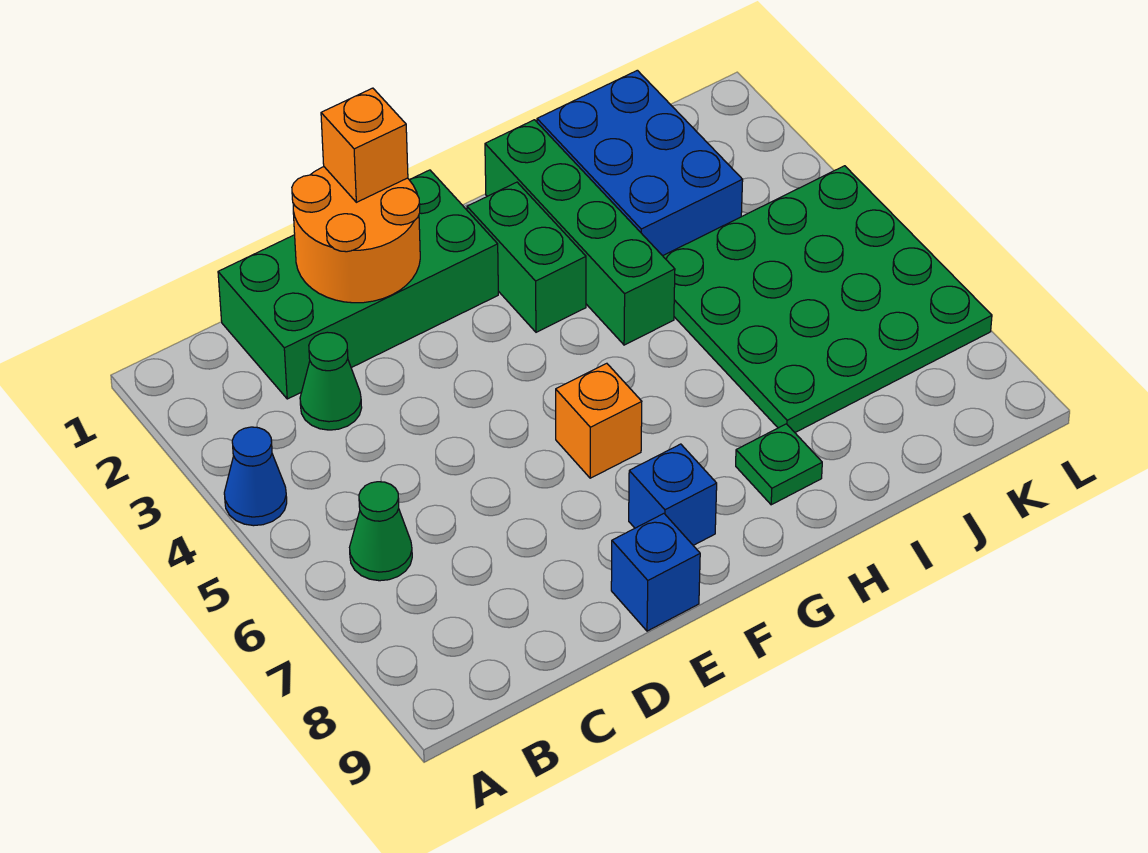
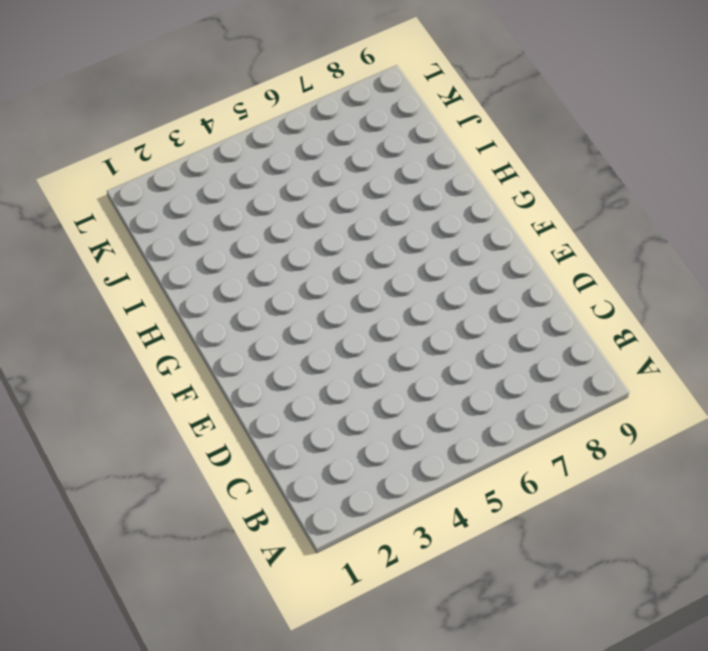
none -> blue cone A4 level 1
none -> green cone B6 level 1
none -> green brick C1:F2 level 1

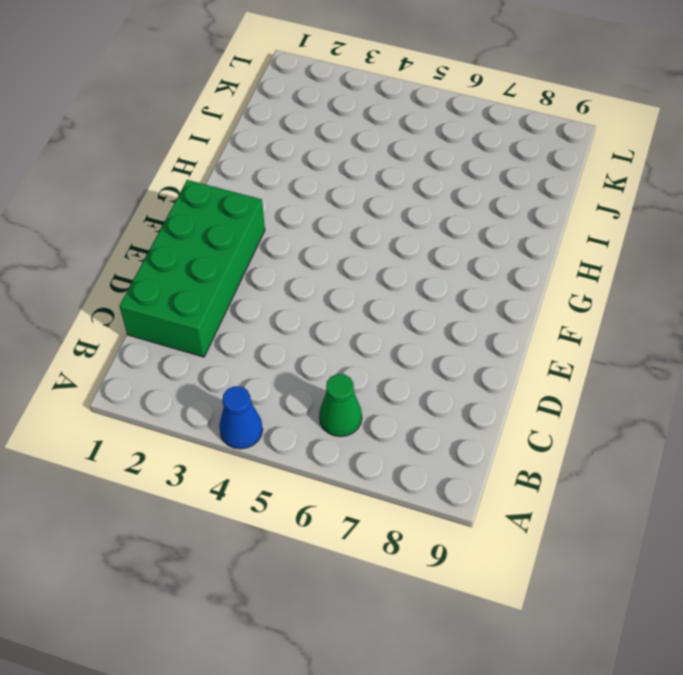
none -> green cone C3 level 1
none -> blue brick E9 level 1
none -> orange brick F6 level 1

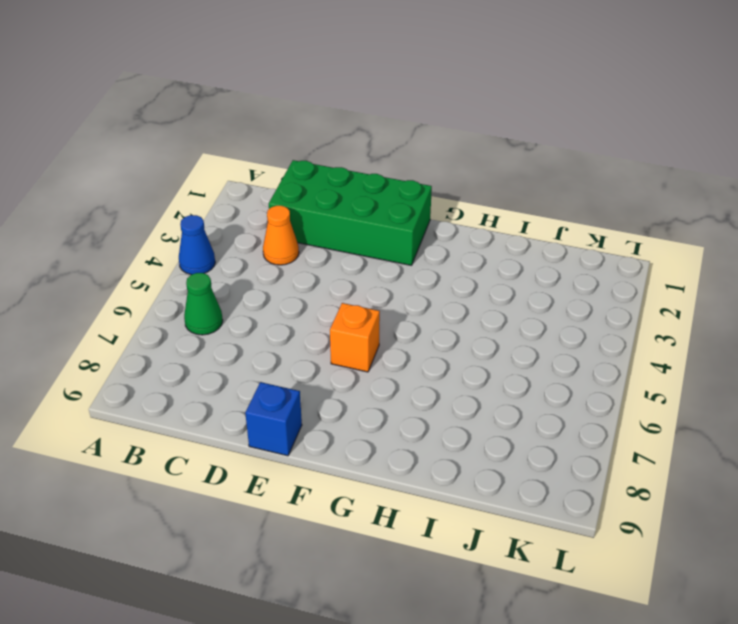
orange cone C3 level 1 -> green cone C3 level 1
none -> blue brick F8 level 1
none -> green brick G2:G3 level 1
none -> green brick H1:H4 level 1

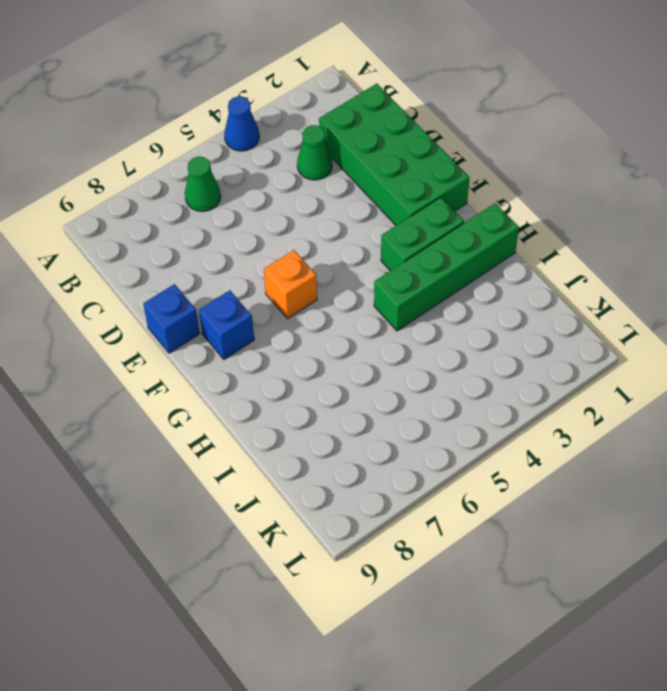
none -> green plate H8 level 1
none -> blue brick I1:J3 level 1
none -> green plate I4:L7 level 1

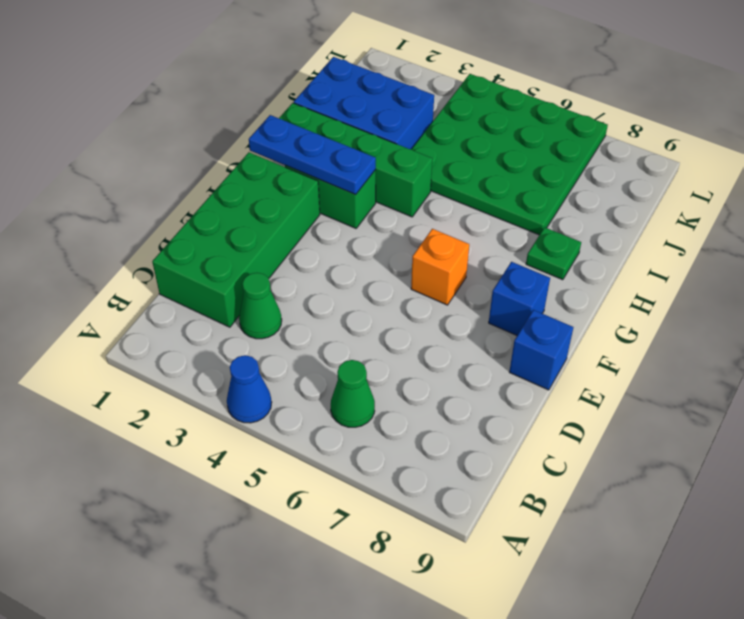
blue plate G1:G3 level 2 -> none
none -> orange round brick D1:E2 level 2
none -> orange brick E1 level 3

